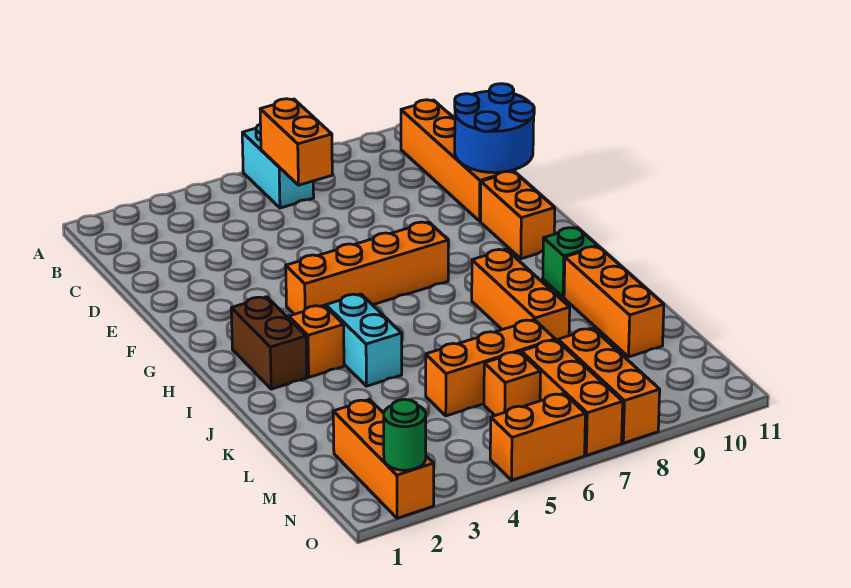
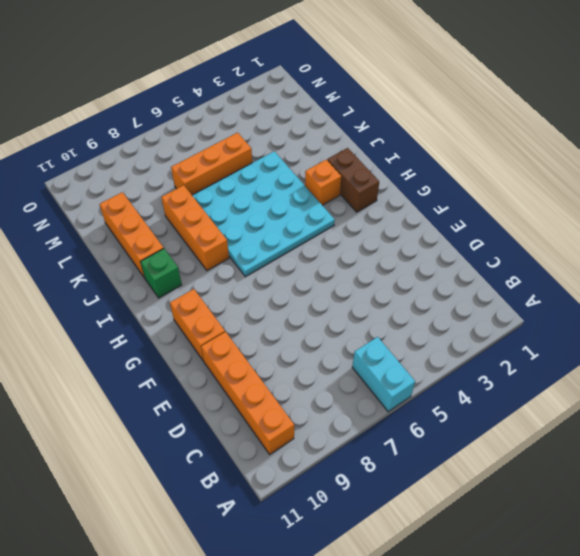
cyan plate H4:K7 level 1 -> cyan brick I4:J4 level 1
none -> orange brick G4:G7 level 1
none -> orange brick M2:O2 level 1
none -> orange brick M6 level 1

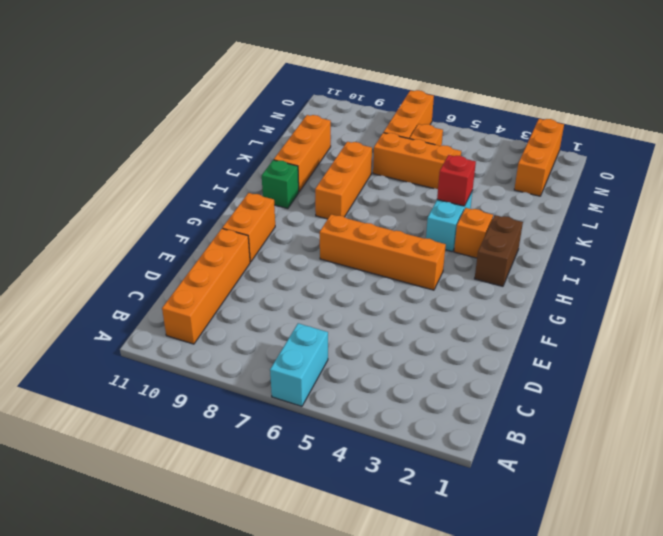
red brick J4 level 2 -> none
none -> orange brick M8:O8 level 1
none -> orange brick O5:O6 level 1
none -> orange brick B6:C6 level 2

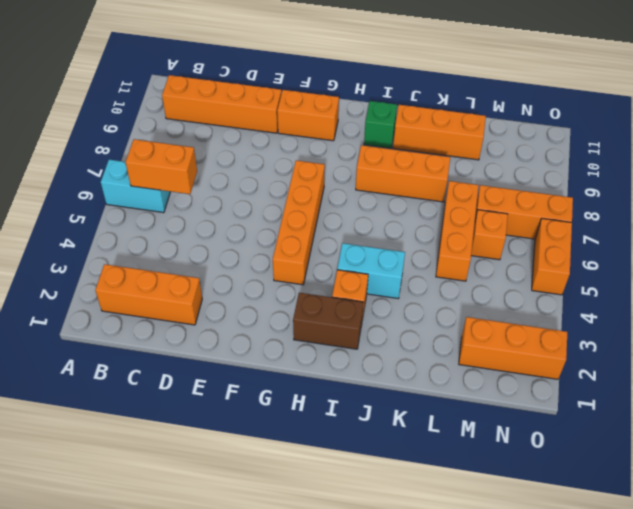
orange brick B2:D2 level 1 -> orange brick M8:O8 level 1
none -> blue round brick D10:E11 level 2
none -> green round brick O2 level 2

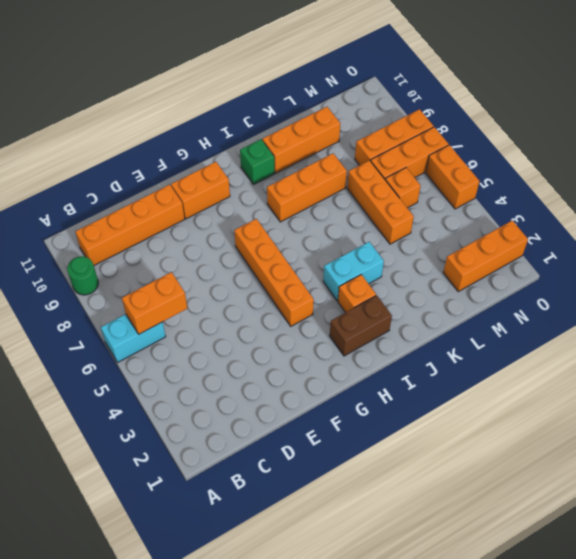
green round brick A9 level 1 -> green round brick O2 level 2
none -> blue round brick D10:E11 level 2

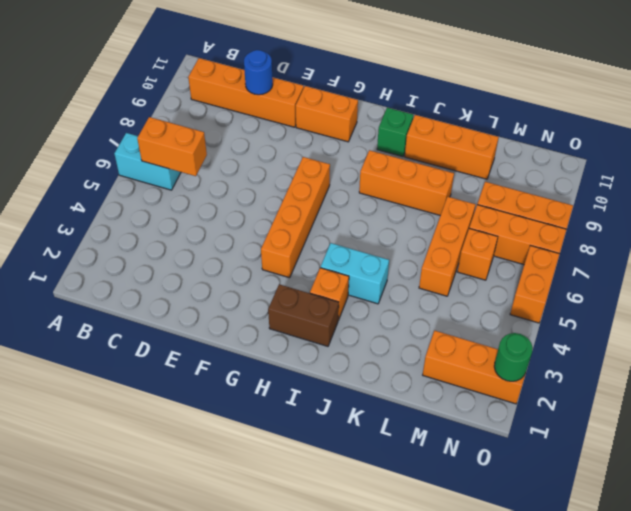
blue round brick D10 level 2 -> blue round brick D10:E11 level 2

